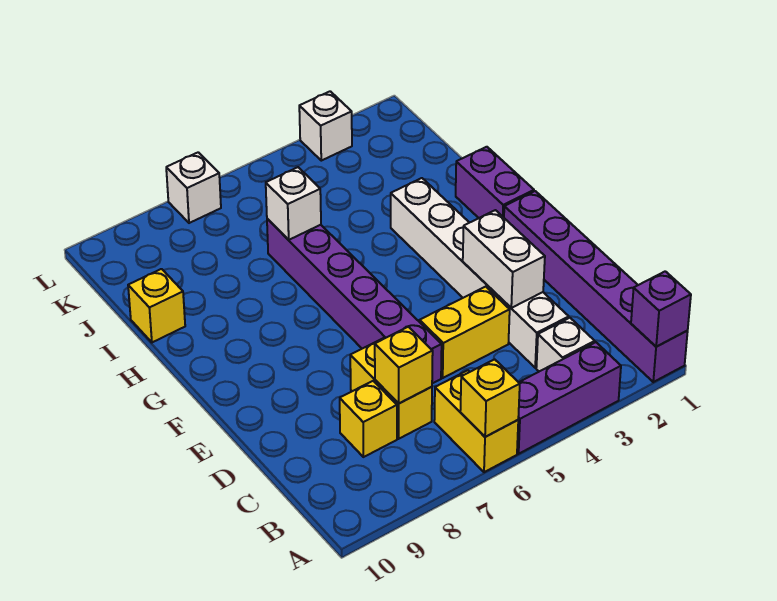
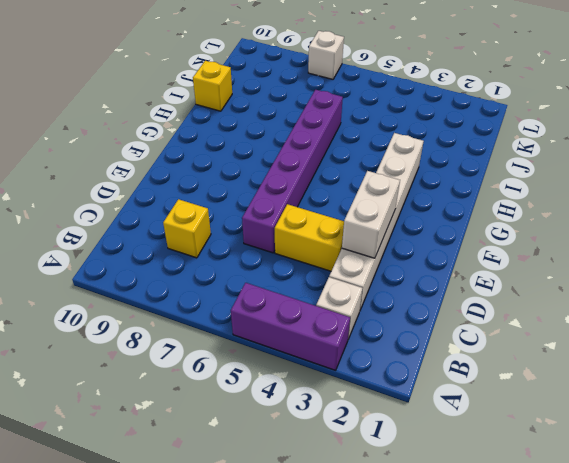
none -> purple brick A1:F1 level 1
none -> yellow brick A6:B6 level 1
none -> yellow brick C7:D7 level 1

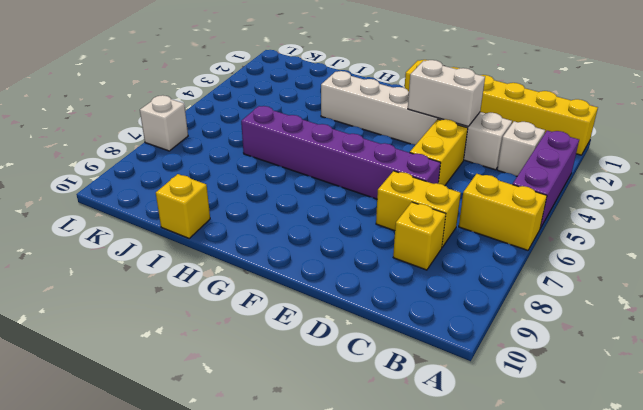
yellow brick A1:F1 level 1 -> purple brick A1:F1 level 1
none -> purple brick G1:H1 level 1
none -> white brick L3 level 1
none -> purple brick A1 level 2

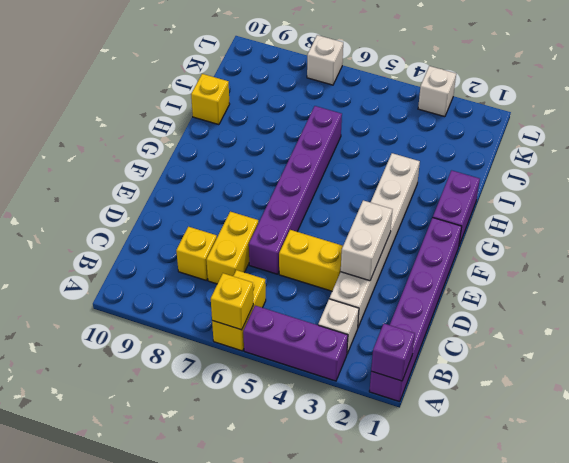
none -> yellow brick C7 level 2
none -> white brick I6 level 2

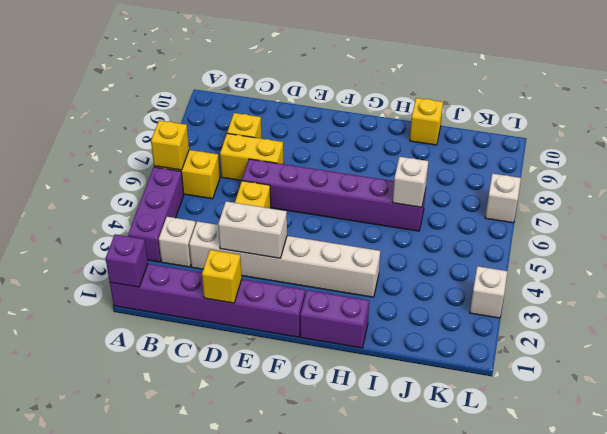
yellow brick D1 level 2 -> yellow brick C7 level 2

